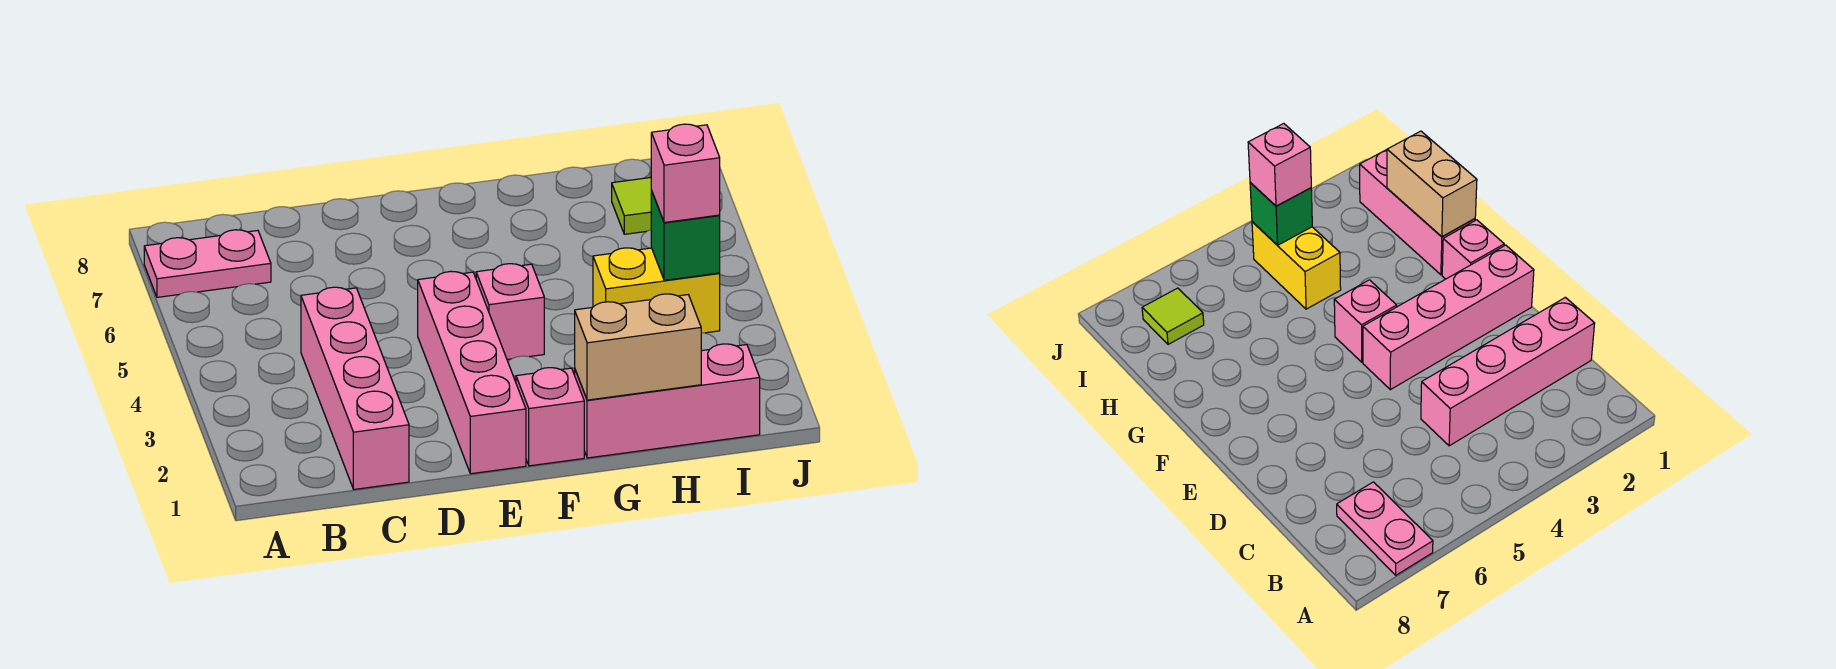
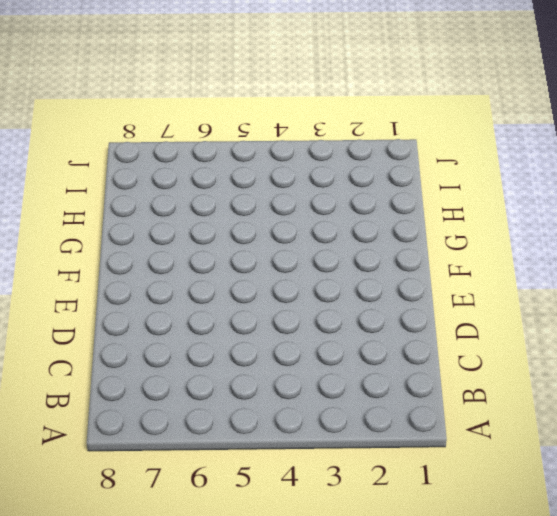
none -> pink plate A7:B7 level 1
none -> pink brick C1:C4 level 1

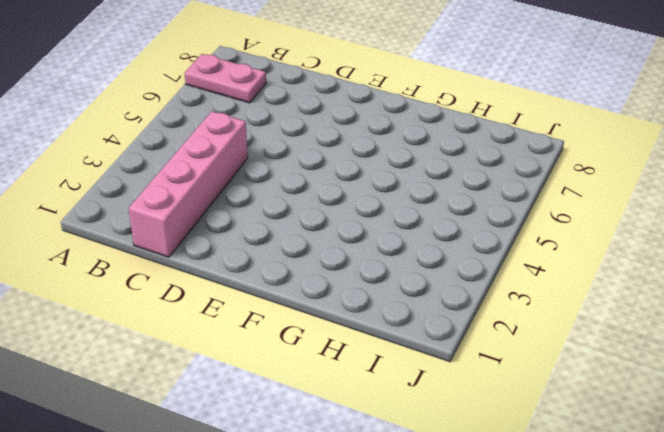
none -> pink brick E1:E4 level 1
none -> pink brick F1 level 1

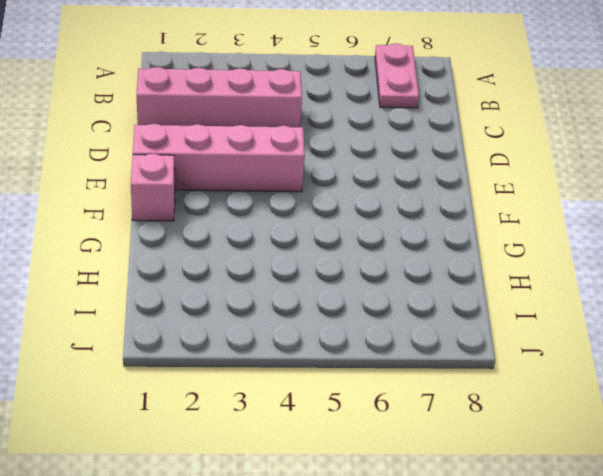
none -> pink brick F4 level 1
none -> pink brick G1:I1 level 1

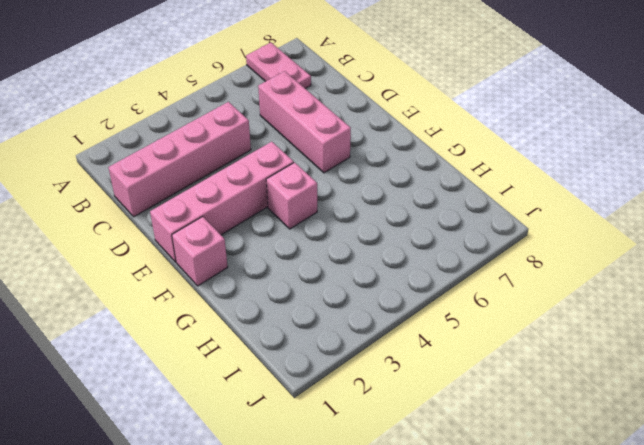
pink brick C6:E6 level 1 -> pink brick G1:I1 level 1
none -> yellow brick H4:I4 level 1
none -> lime tile I7 level 1

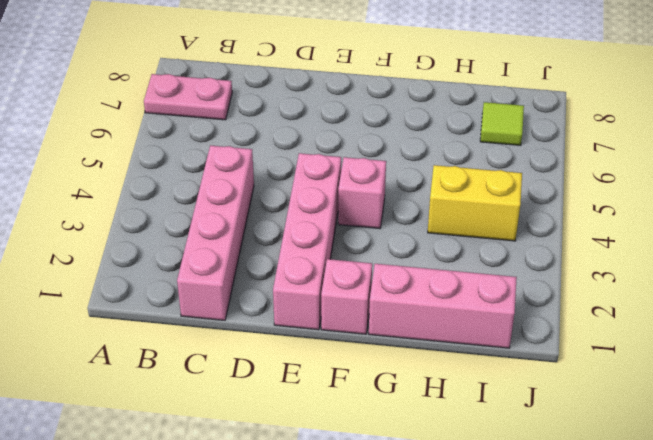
none -> tan brick G1:H1 level 2
none -> green brick I4 level 2

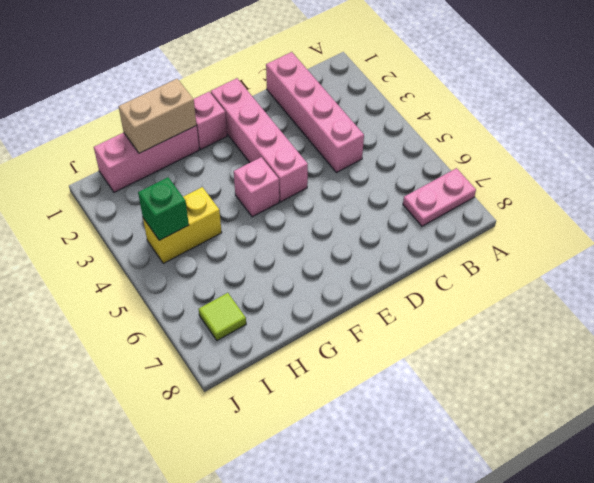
none -> pink brick I4 level 3

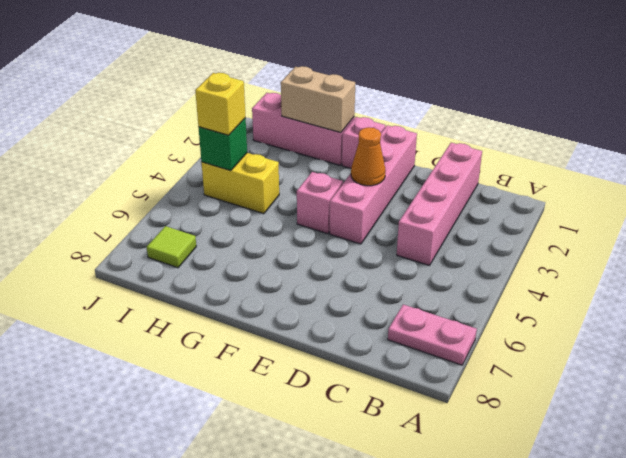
orange cone E3 level 2 -> none
yellow brick I4 level 3 -> pink brick I4 level 3

